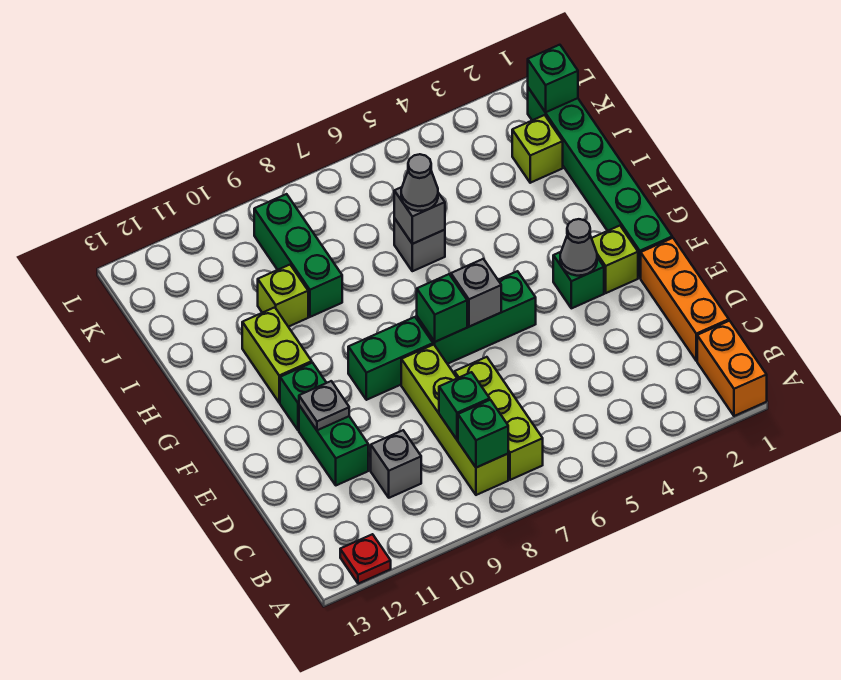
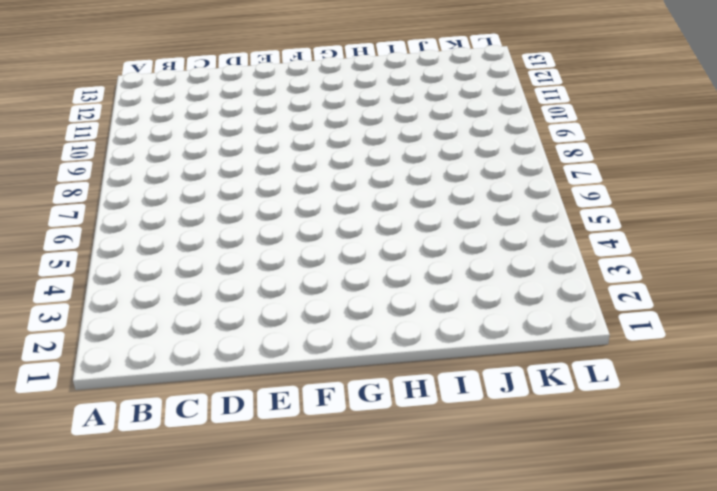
none -> orange brick A1:B1 level 1
none -> red plate A12 level 1
none -> lime brick B7:D7 level 1

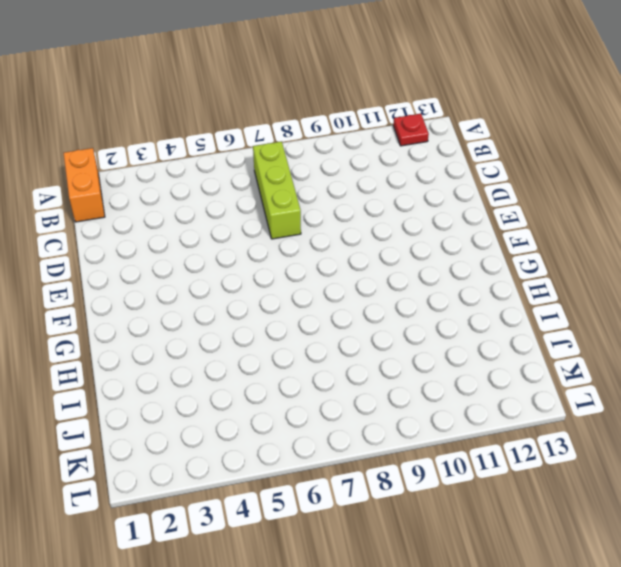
none -> lime brick B8:E8 level 1
none -> orange brick C1:E1 level 1
none -> grey brick C10 level 1

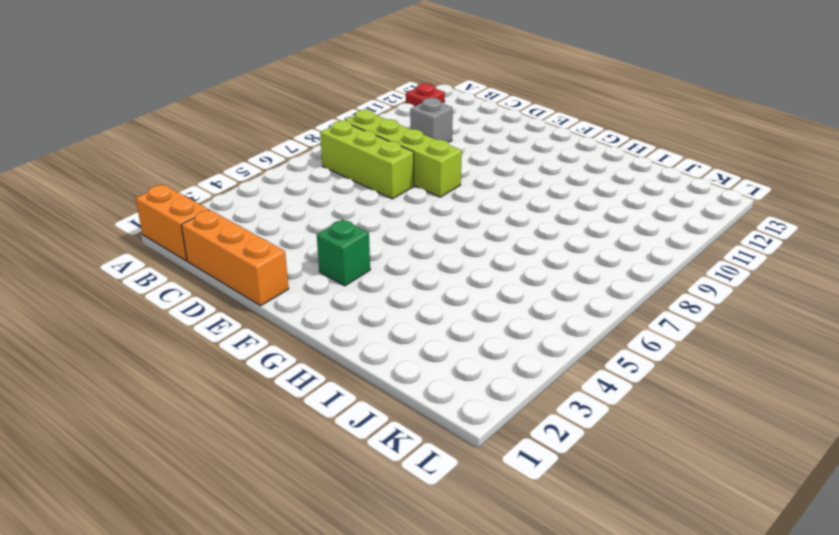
none -> green brick D11:E11 level 1
none -> green brick F1:K1 level 1
none -> lime brick F2 level 1

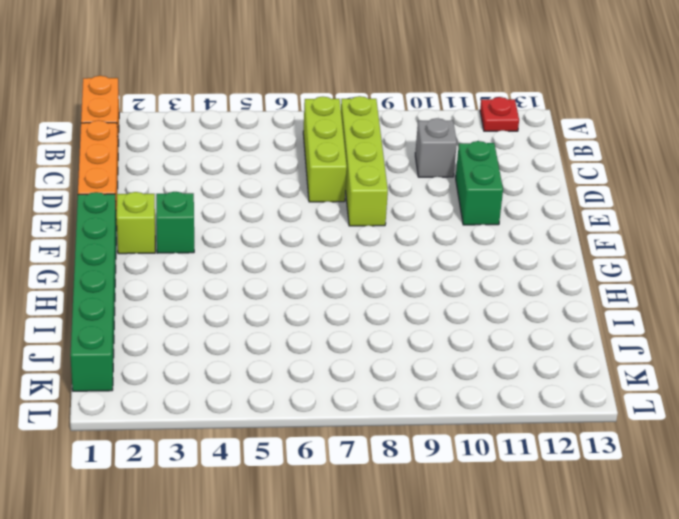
none -> green brick F5:F7 level 1
none -> green brick F8:F9 level 1
none -> green brick F11 level 1

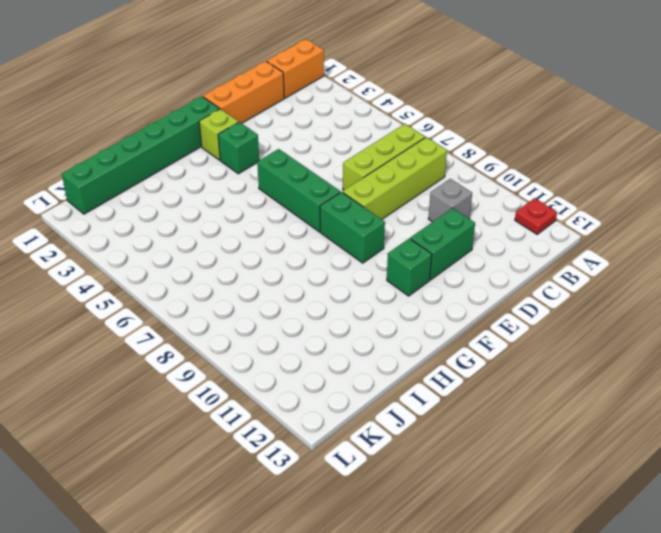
none -> lime brick G11:H11 level 1
none -> grey brick I6 level 1
none -> green brick I9:K9 level 1

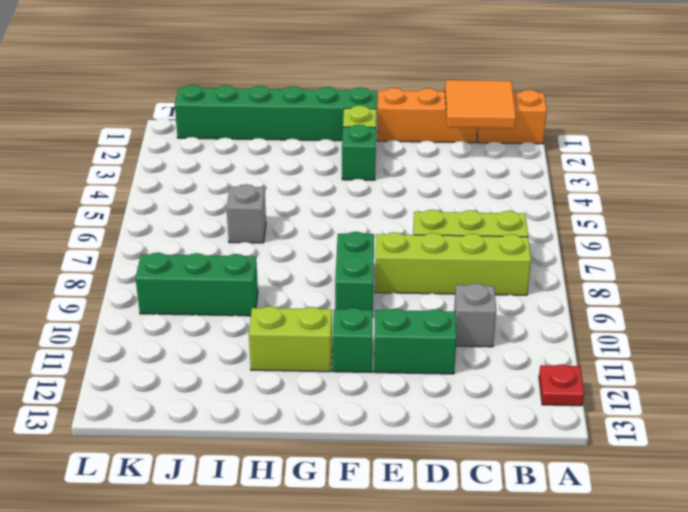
orange tile B1:C2 level 2 -> none
none -> green brick F5:F7 level 1
none -> lime brick I10 level 1
none -> lime brick J2 level 1

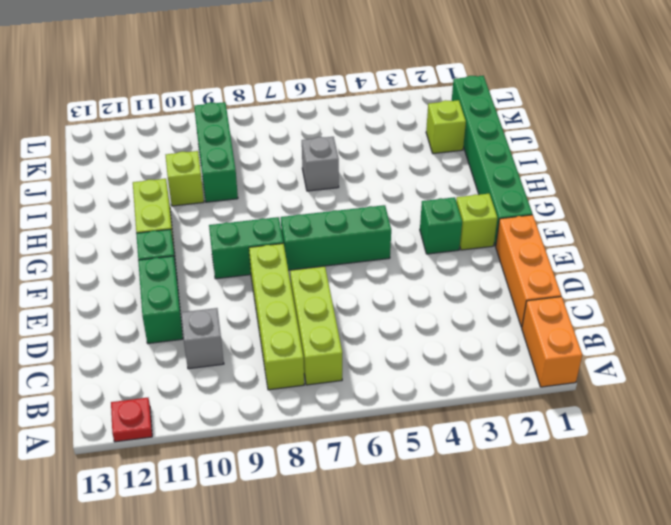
none -> green brick B8 level 2
none -> green brick C8 level 2
none -> grey plate E11 level 2

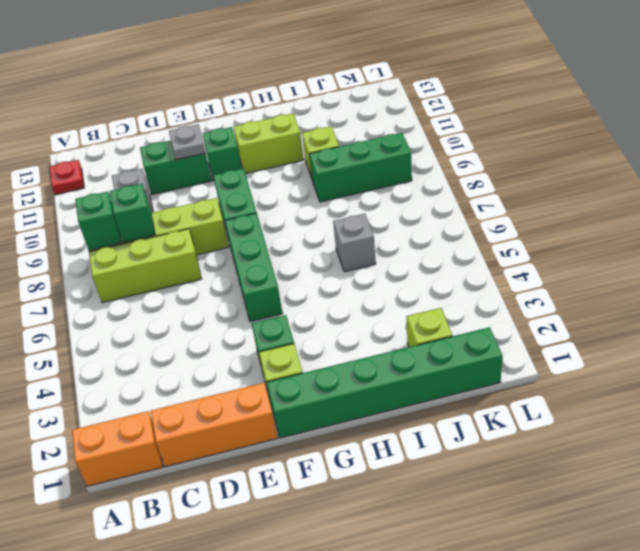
none -> grey cone F3 level 2
none -> grey brick F6 level 2
none -> green brick F7 level 2

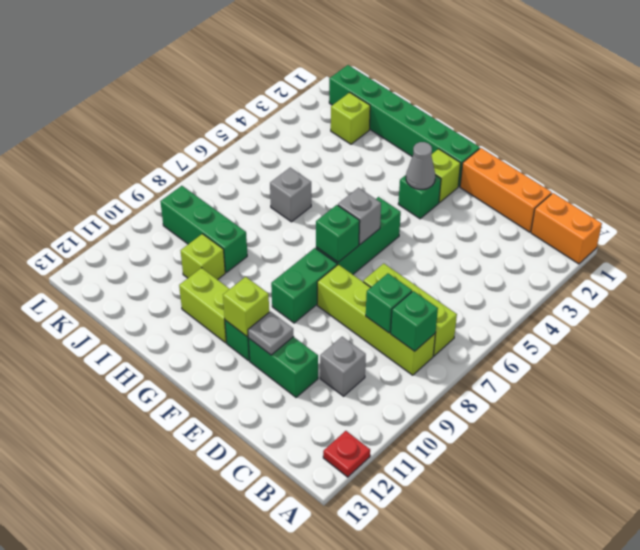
lime brick F11 level 2 -> none
none -> grey brick I6 level 2
none -> green brick K1 level 2
none -> grey cone I6 level 3

